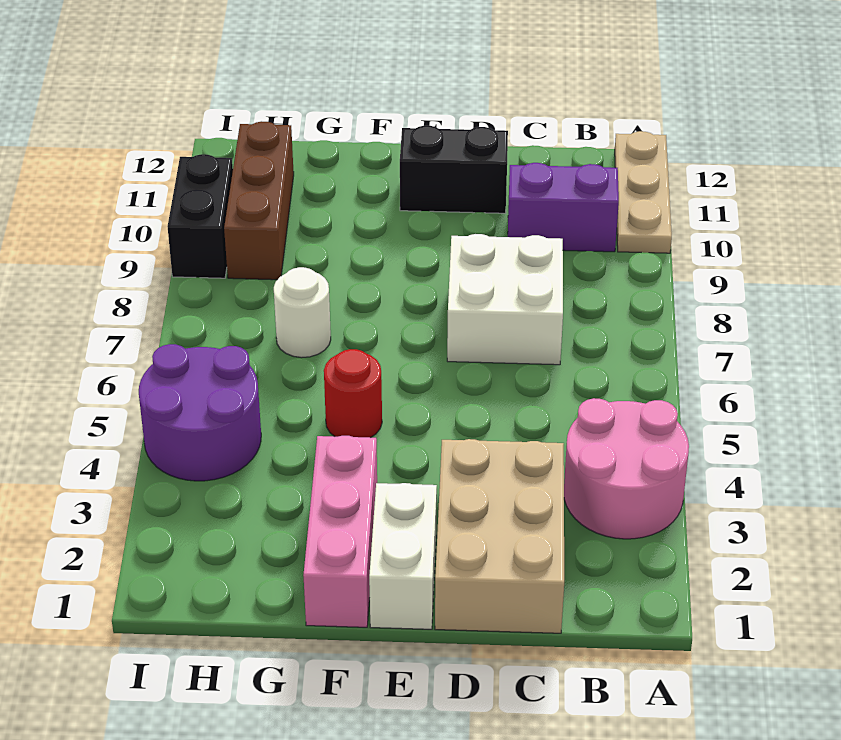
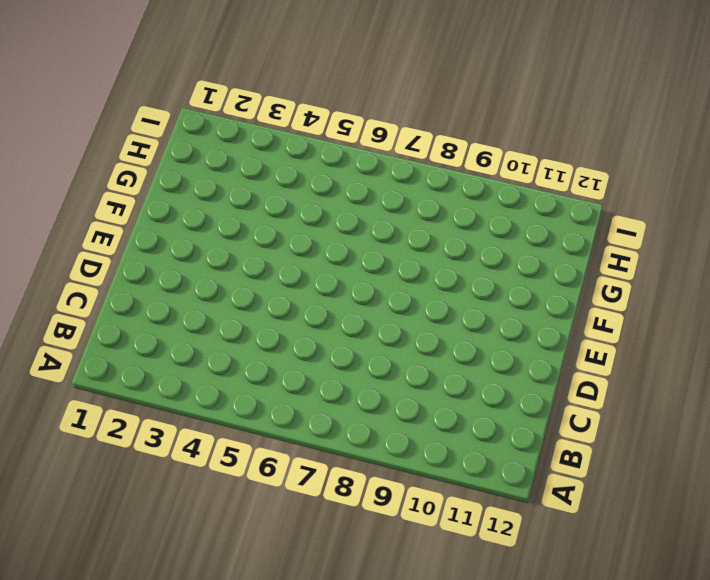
none -> pink round brick A3:B4 level 1
none -> tan plate A10:A12 level 1
none -> purple brick B10:C10 level 1

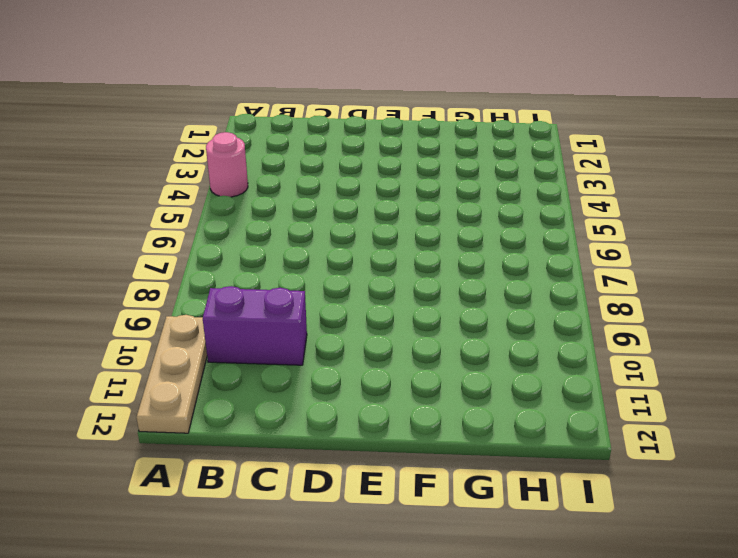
pink round brick A4 level 1 -> pink round brick A3:B4 level 1
none -> tan brick C1:D3 level 1
none -> white brick C7:D8 level 1
none -> black brick D11:E11 level 1

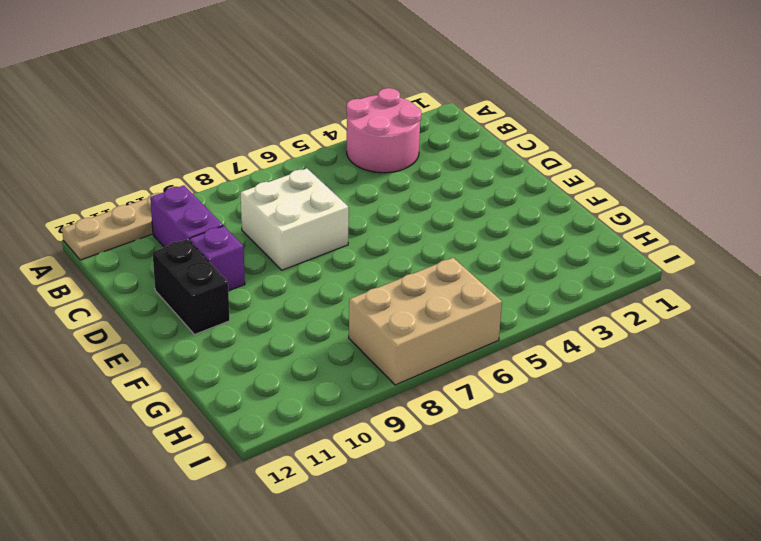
purple brick D10 level 1 -> none
tan brick H6:I8 level 1 -> tan brick C1:D3 level 1
none -> white brick E1:E2 level 1
none -> pink brick F1:F3 level 1
none -> red round brick F5 level 1

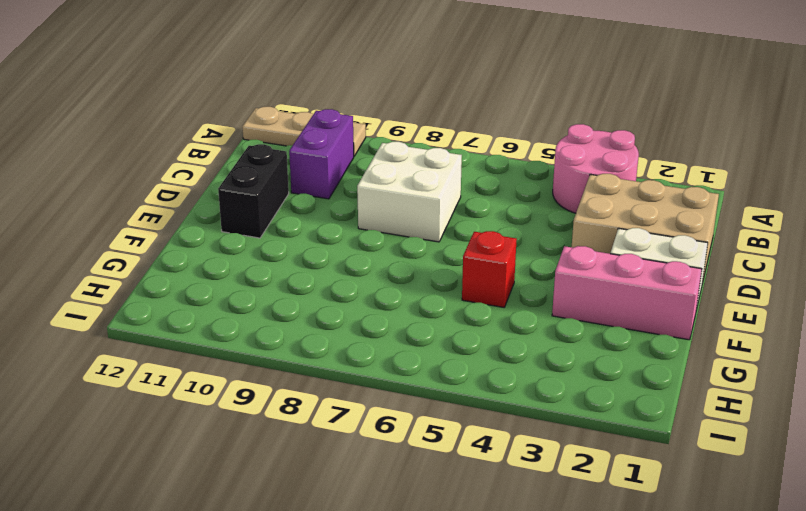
red brick F5 level 1 -> red round brick F5 level 1
none -> white round brick G7 level 1
none -> purple round brick H4:I5 level 1
none -> brown brick H9:H11 level 1

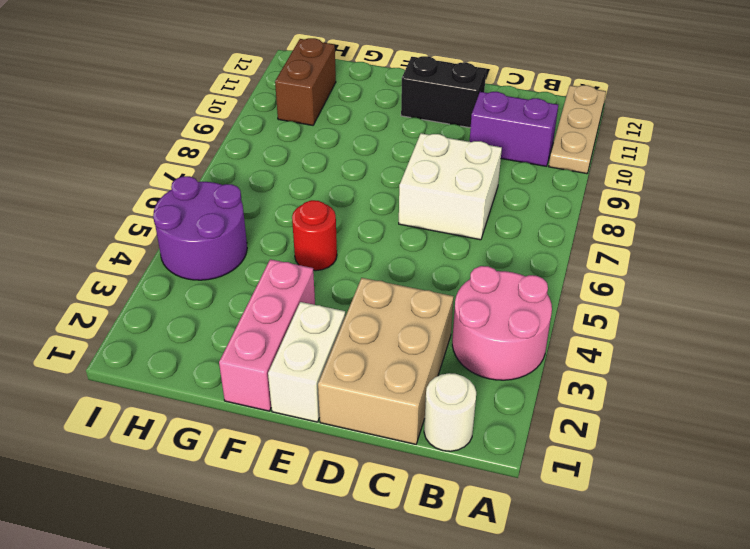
white round brick B1 level 1 -> white round brick G7 level 1
brown brick H10:H11 level 1 -> brown brick H9:H11 level 1
none -> black brick I9:I10 level 1

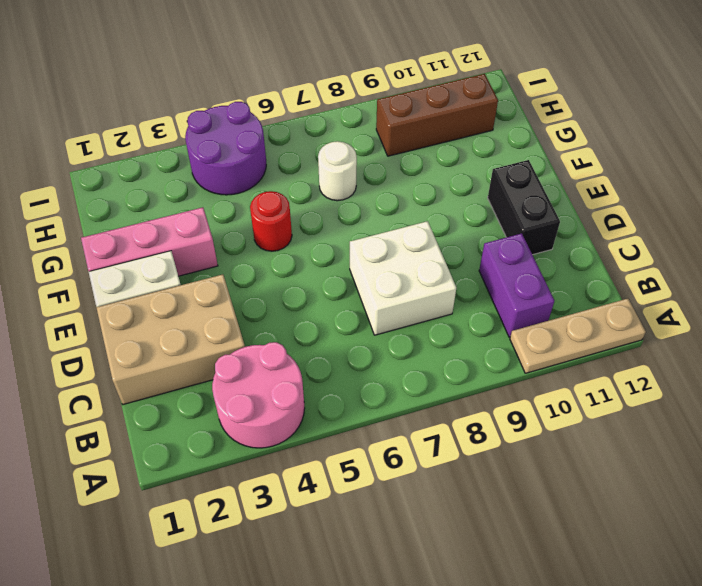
none -> black brick I9:I10 level 1

